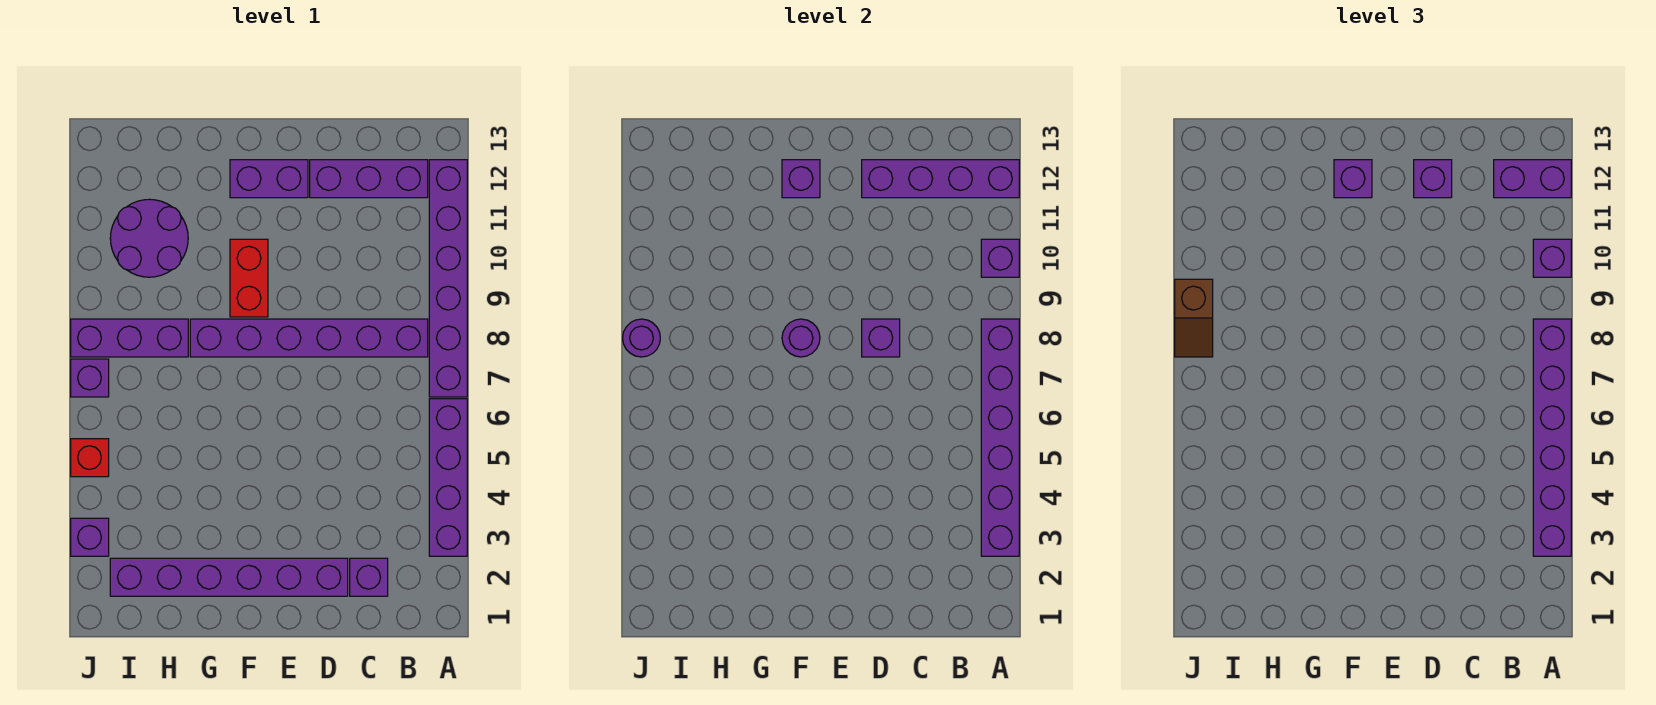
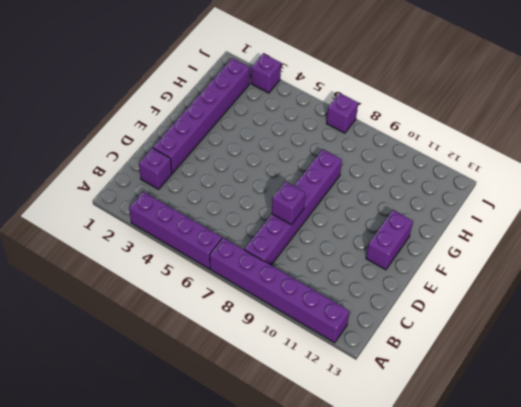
none -> purple brick B12:D12 level 1
none -> red brick F9:F10 level 1
none -> purple brick H8:J8 level 1

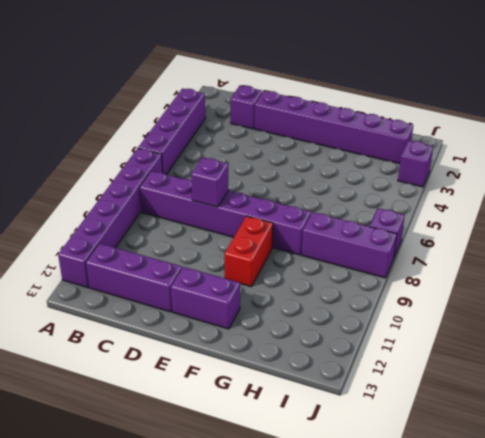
none -> purple round brick H10:I11 level 1
none -> red brick J5 level 1
none -> purple brick A3:A8 level 2

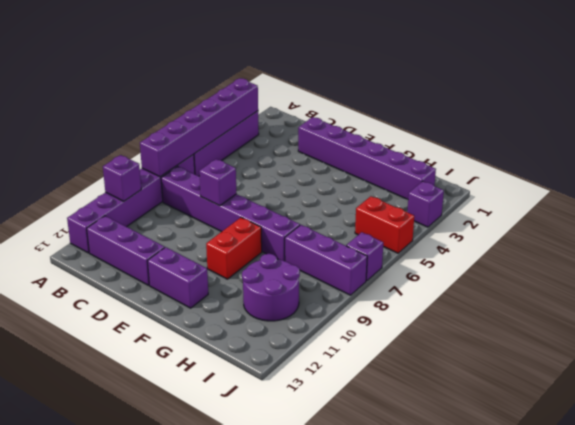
red brick I5:J5 level 1 -> red brick J5 level 1
none -> purple brick C2 level 1
none -> purple brick A12:D12 level 2
none -> purple round brick F8 level 2

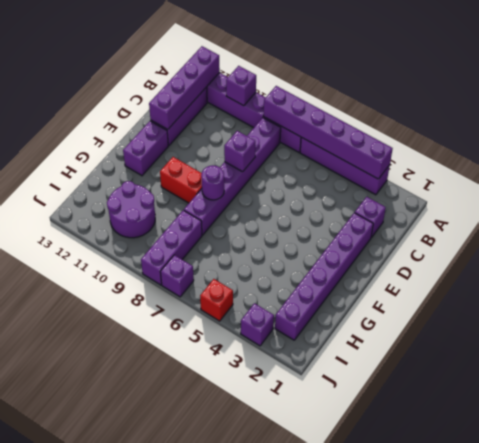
none -> purple brick F12 level 2
none -> purple round brick J8 level 2
none -> purple brick A3:A8 level 3

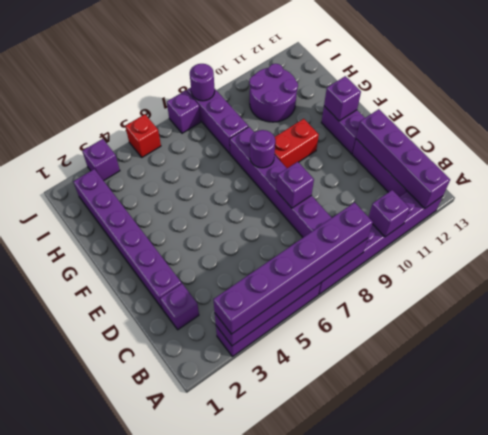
none -> purple brick A10 level 3
none -> purple brick A12:B12 level 3
none -> purple brick D12 level 3

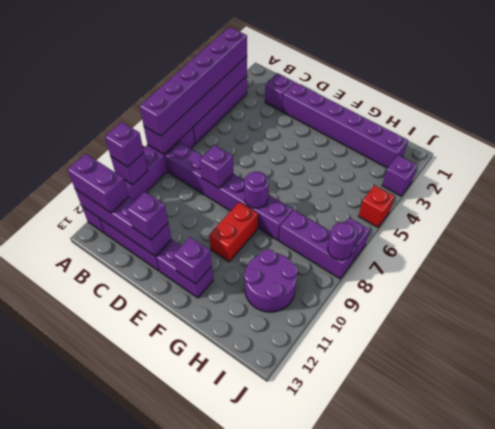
none -> purple brick F12 level 3
none -> brown slope J8:J9 level 3 top 9

